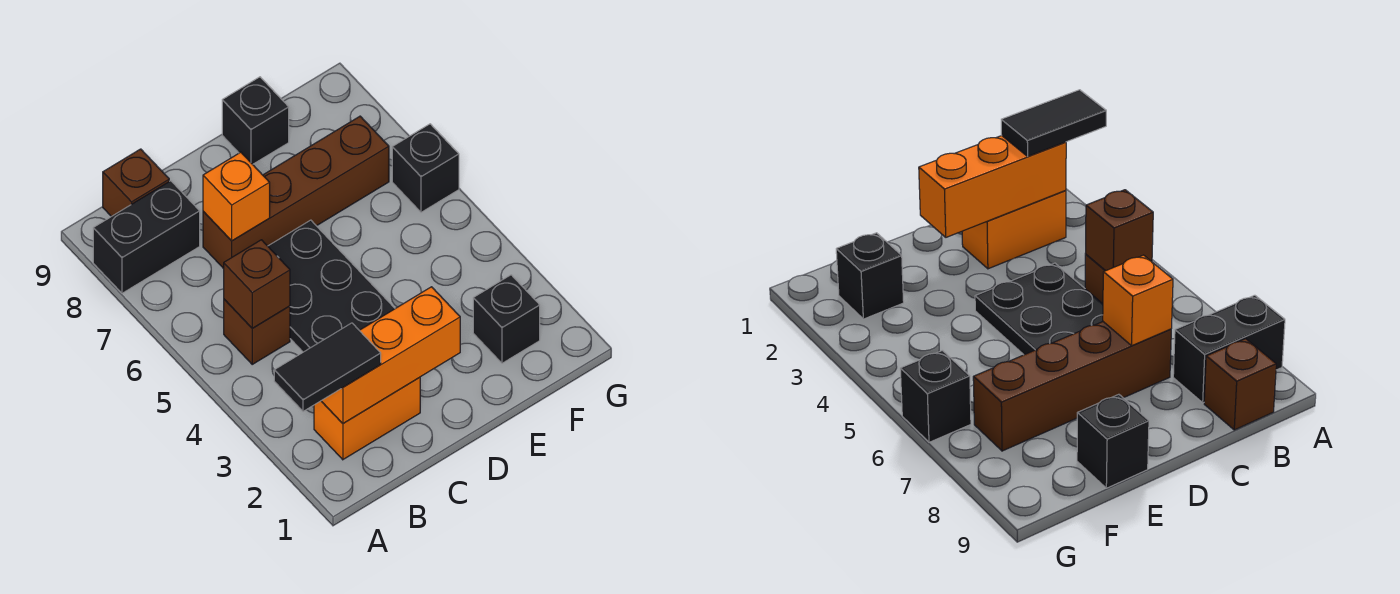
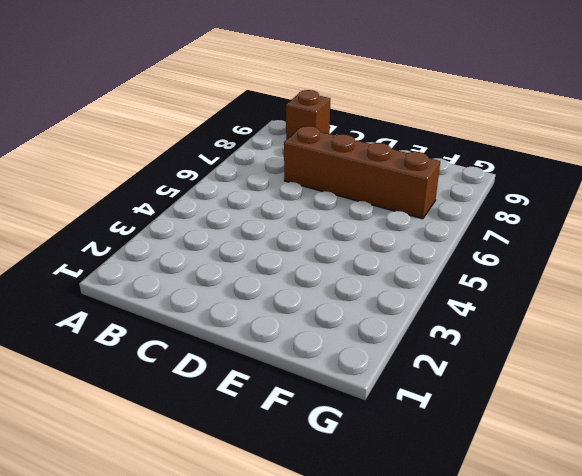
none -> black brick A8:B8 level 1
none -> orange brick B2:C2 level 1
none -> brown brick B5 level 1

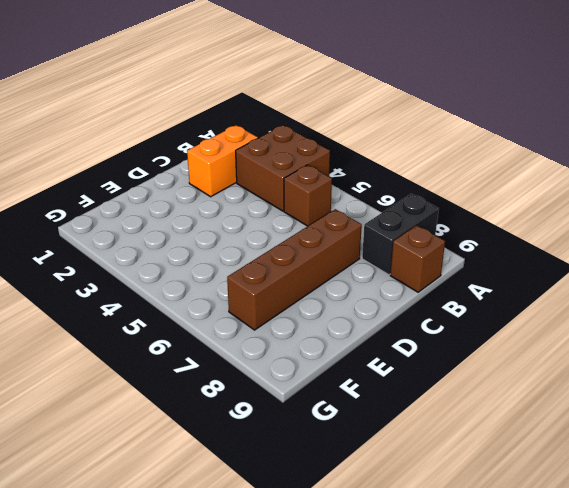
brown brick A3:B4 level 1 -> none
none -> black plate C4:D6 level 1
none -> black brick E9 level 1
none -> black brick F2 level 1

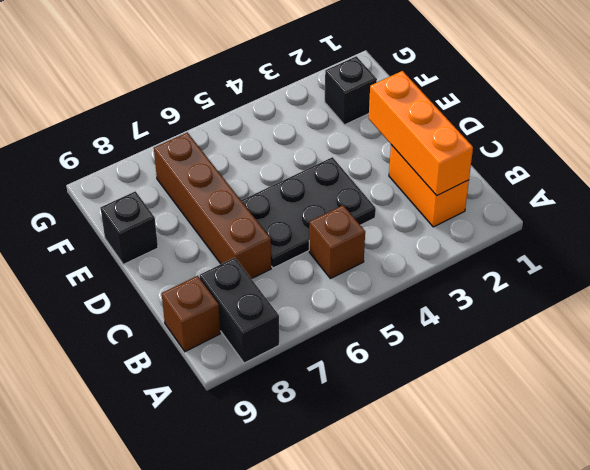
none -> black brick G6 level 1
none -> brown brick B5 level 2
none -> orange brick C7 level 2

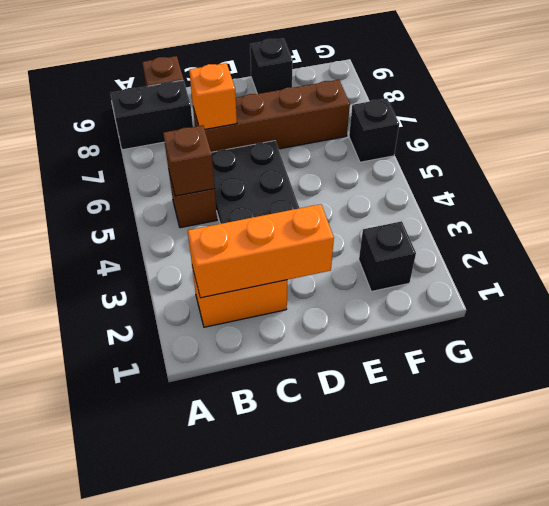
none -> black tile A2:B2 level 3

